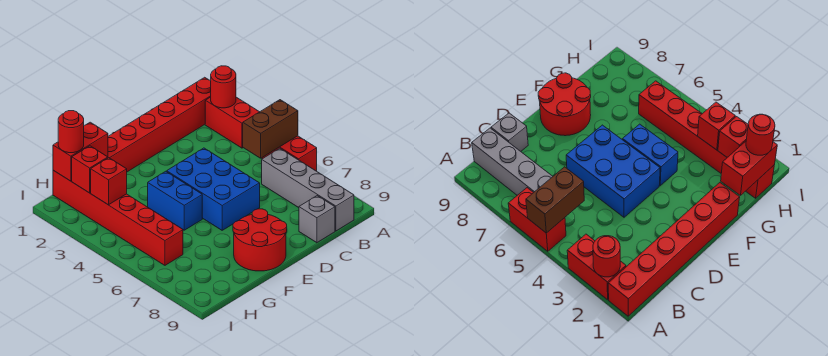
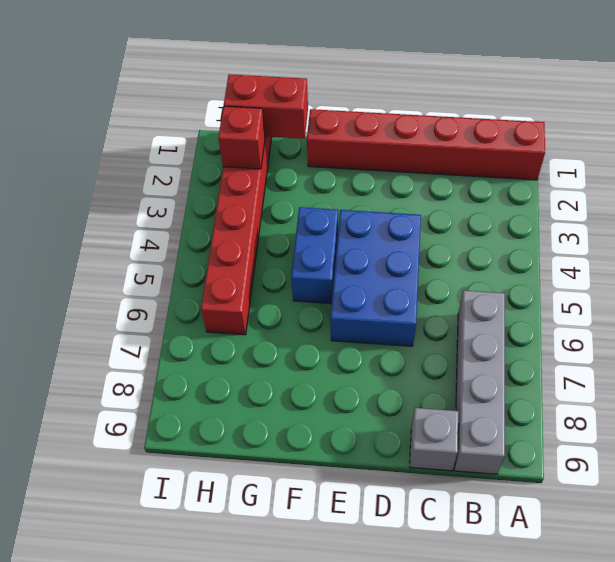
none -> red brick A2:A3 level 1
none -> red brick A5:A6 level 1
none -> red round brick E8:F9 level 1

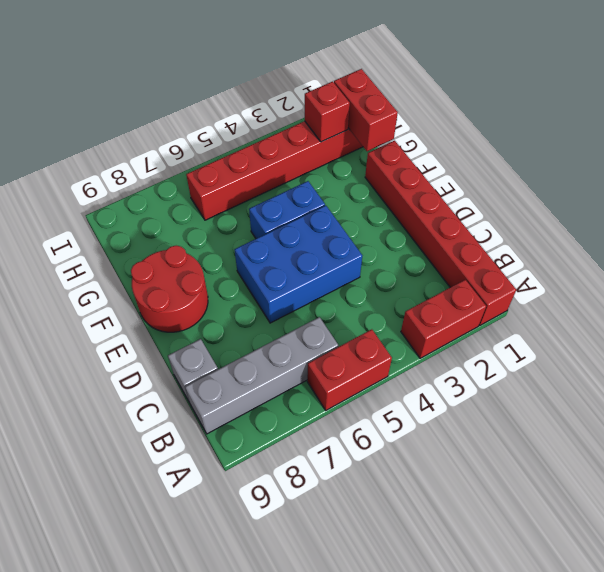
none -> red round brick A2 level 2
none -> brown brick A5:B5 level 2
none -> red brick H3 level 2

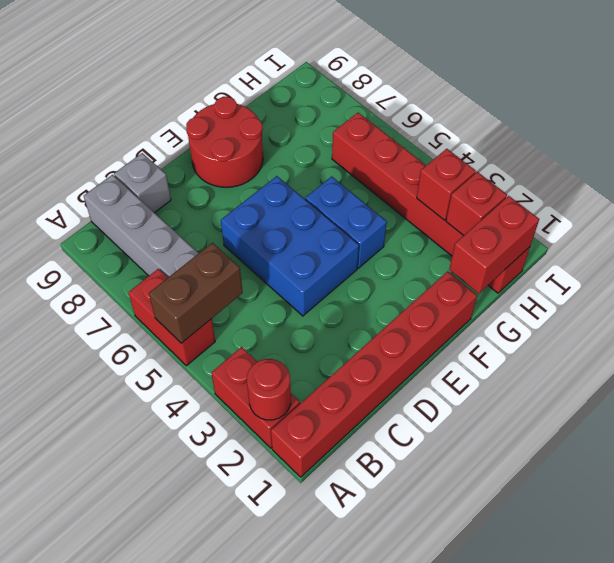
none -> red round brick H1 level 3

